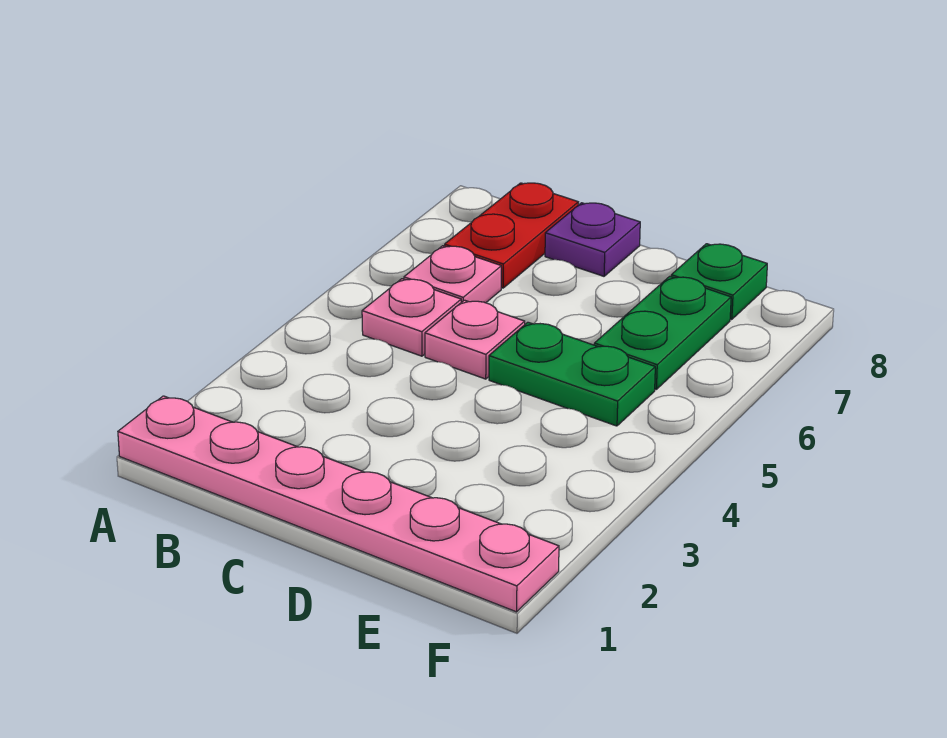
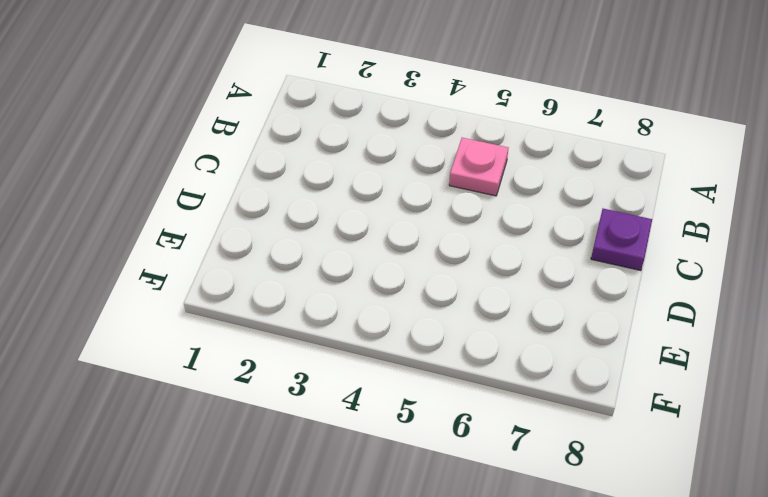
none -> pink plate A1:F1 level 1
none -> pink plate B6 level 1

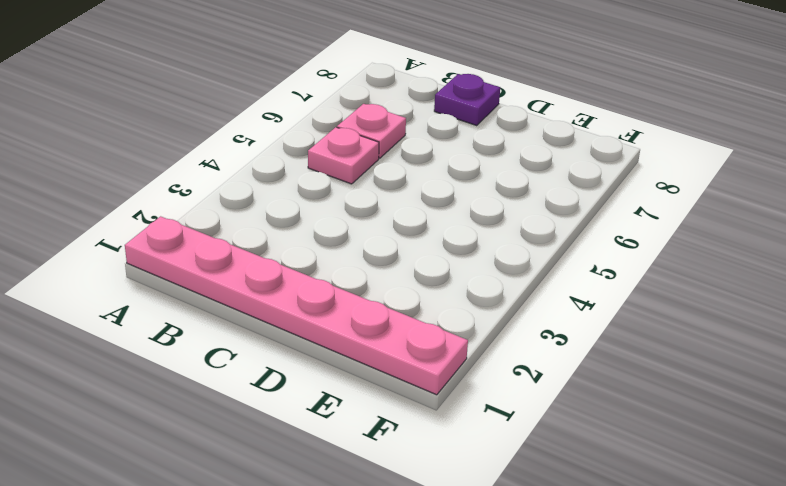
none -> red plate B7:B8 level 1
none -> pink plate C5 level 1

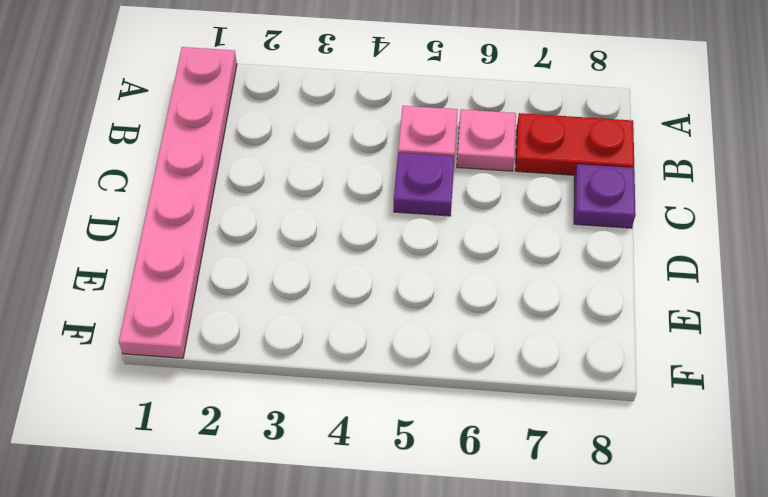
purple plate C5 level 1 -> pink plate C5 level 1
none -> green plate D5:E5 level 1
none -> green plate E6:E7 level 1

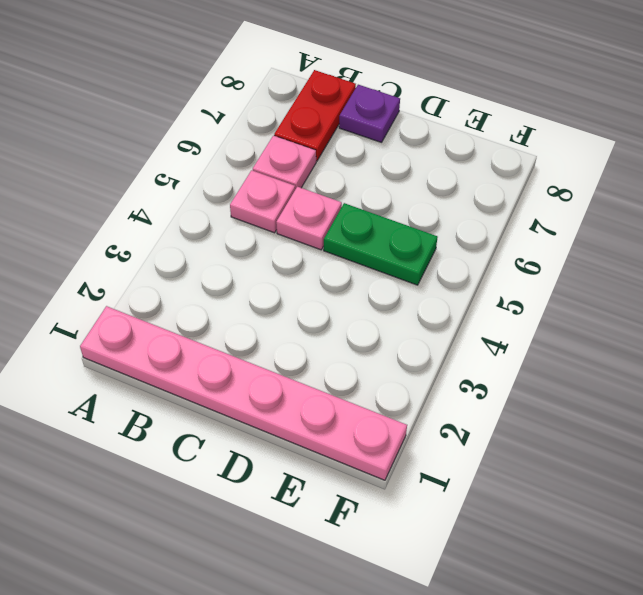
none -> green plate E6:E7 level 1
none -> green plate E8 level 1

